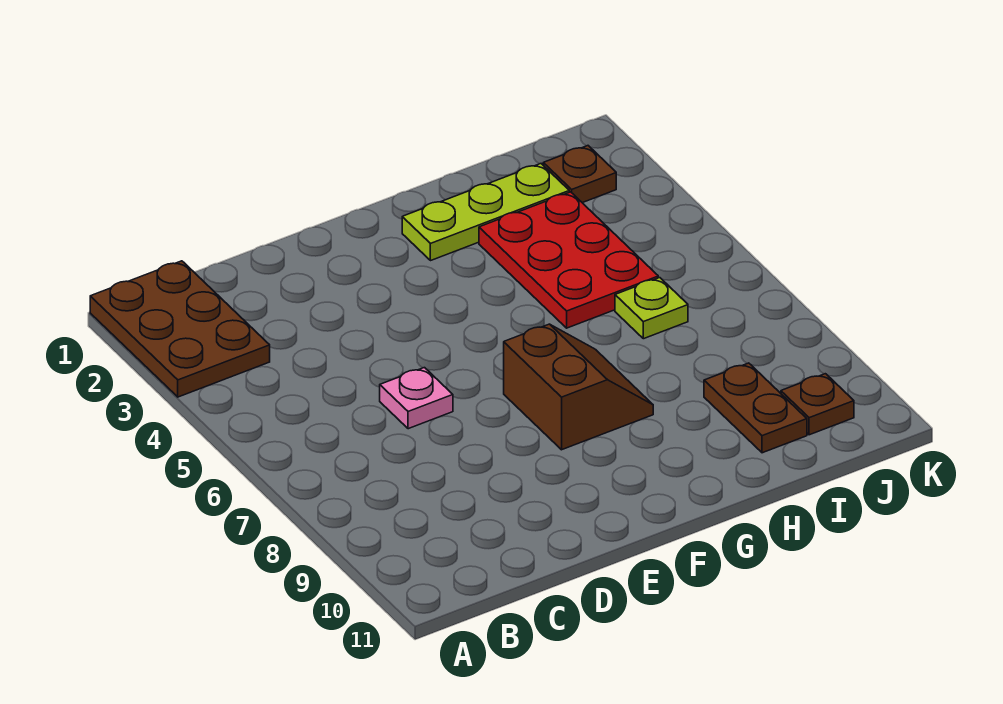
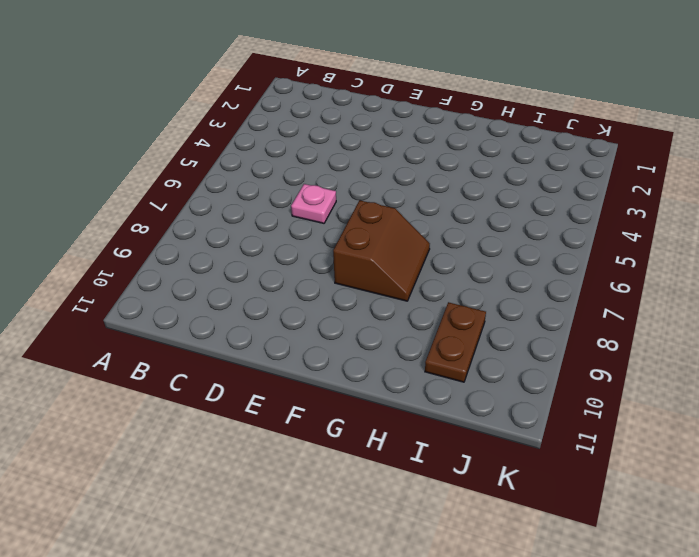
none -> brown plate A1:B3 level 1
none -> lime plate G2:I2 level 1

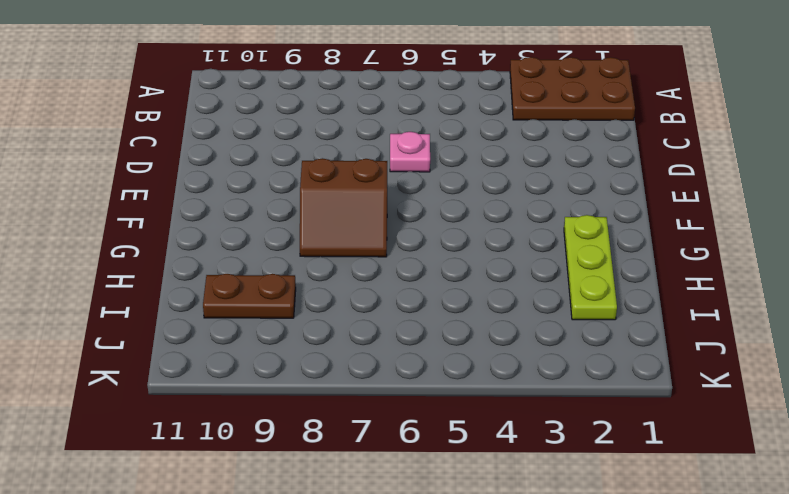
none -> red plate H3:I5 level 1
none -> lime plate I6 level 1

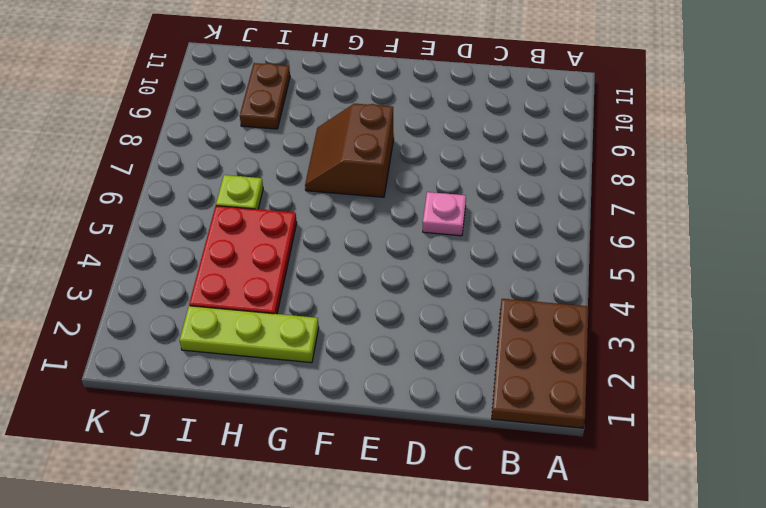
none -> brown plate J2 level 1
none -> brown plate J10 level 1

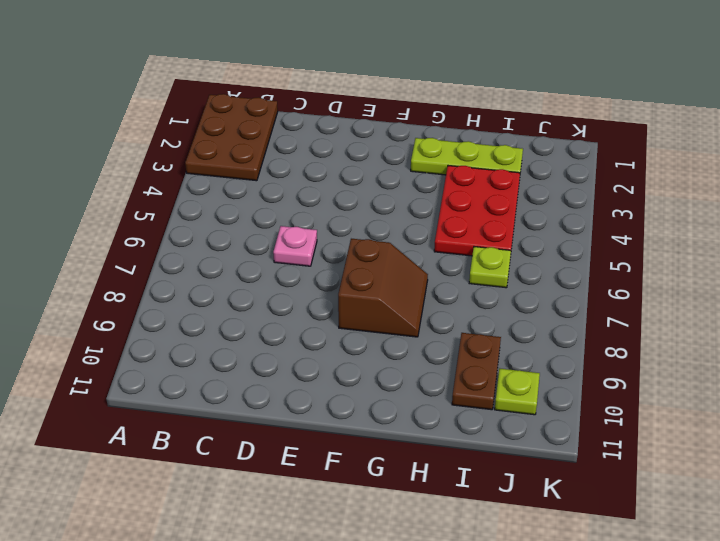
lime plate J10 level 1 -> brown plate J10 level 1
none -> brown plate J2 level 1

